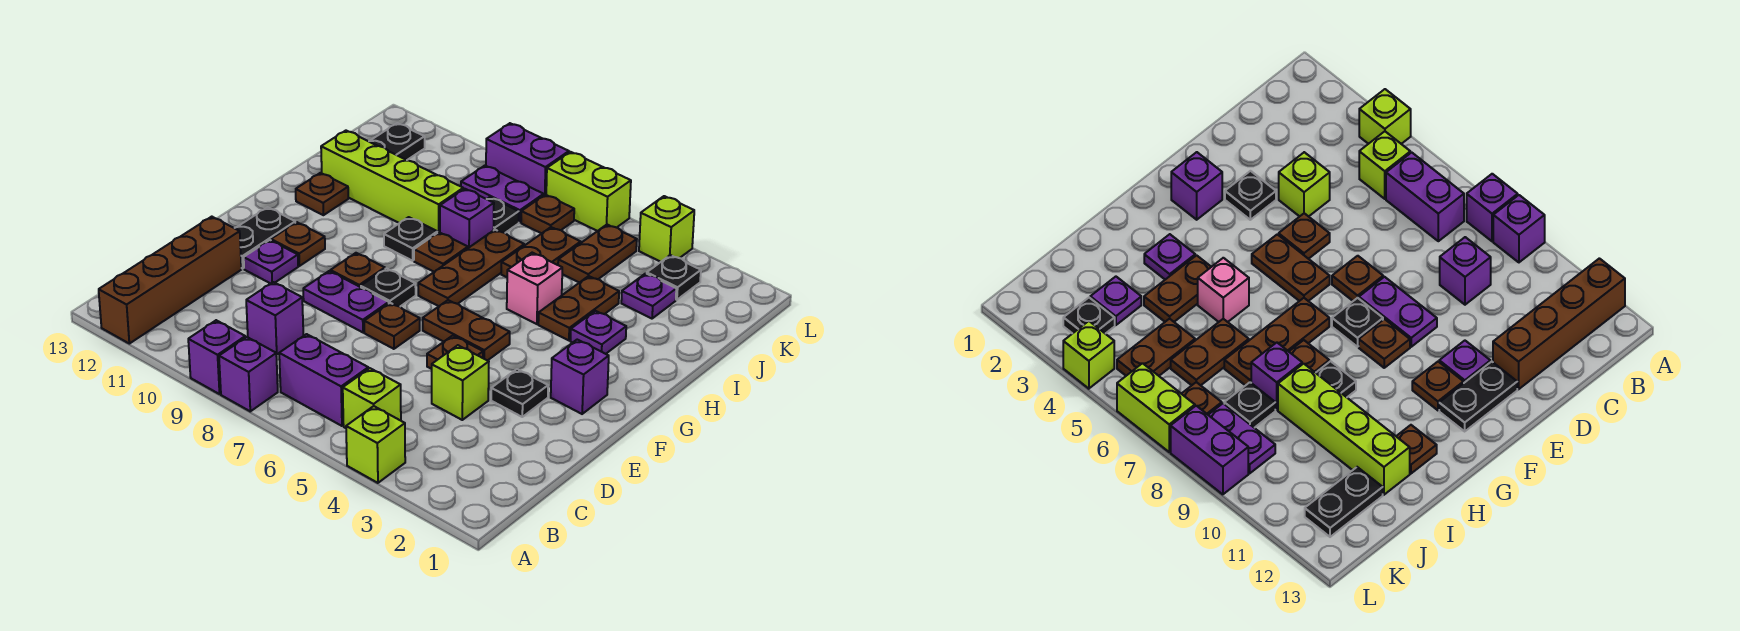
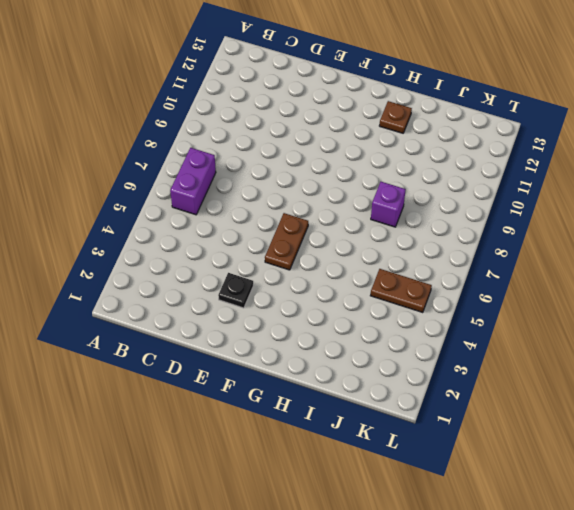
none -> lime brick A4 level 1
none -> purple brick A8 level 1
none -> purple brick A9 level 1
none -> brown brick A12:D12 level 1

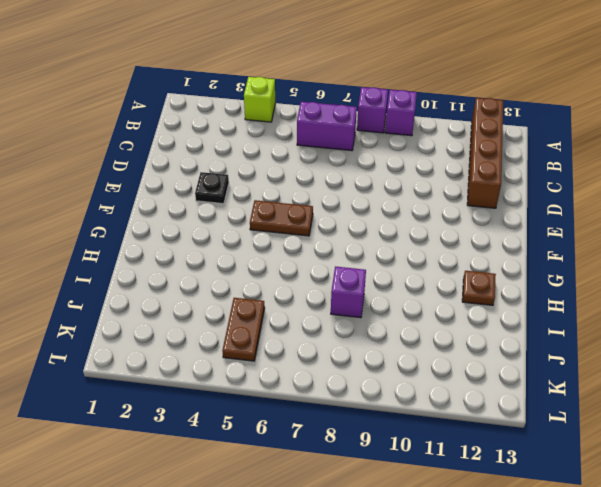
none -> lime brick B5 level 1
none -> purple brick C9 level 1
none -> lime brick D4 level 1
none -> brown plate E5 level 1

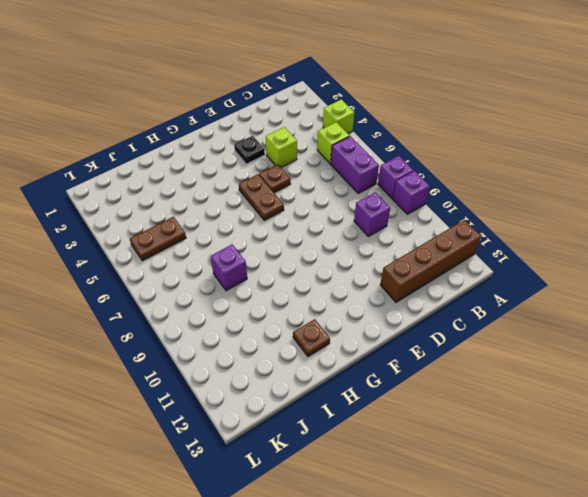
none -> brown plate E7 level 1
none -> purple plate E8:E9 level 1
none -> purple plate E11 level 1
none -> black plate E12:F12 level 1

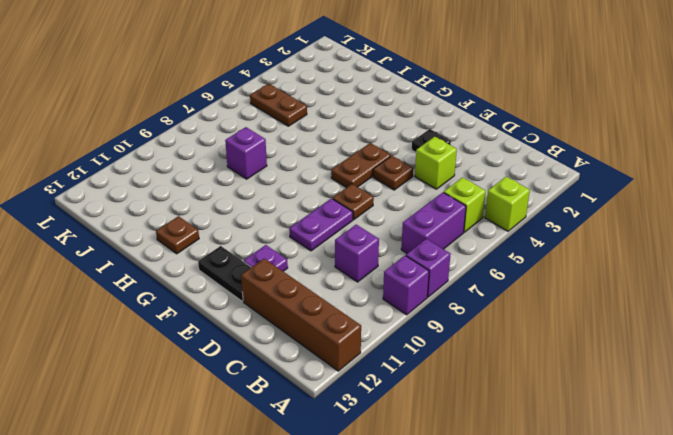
none -> purple brick F2 level 1
none -> black plate F8 level 1
none -> brown plate F9 level 1
none -> brown plate F11 level 1

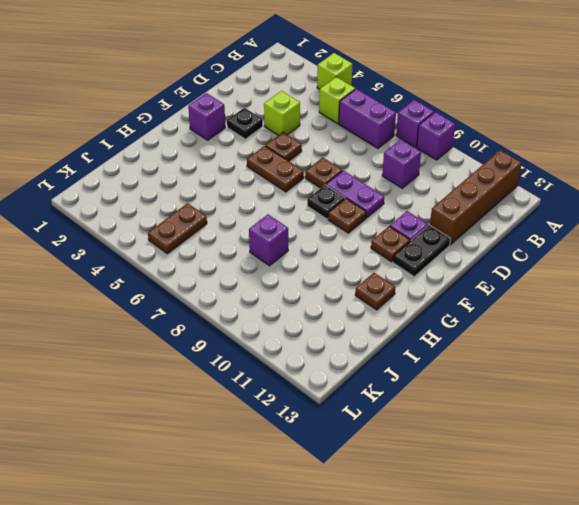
none -> brown plate G7:I7 level 1
none -> purple plate H3 level 1
none -> brown plate H4:I4 level 1
none -> pink brick H5 level 1

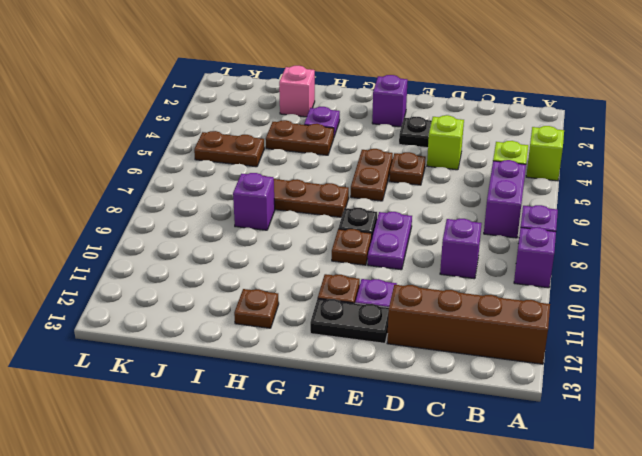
pink brick I2 level 1 -> pink brick H5 level 1
none -> brown plate E7 level 1
none -> brown plate H8 level 1
none -> black plate H9 level 1
none -> brown plate I6:J6 level 1

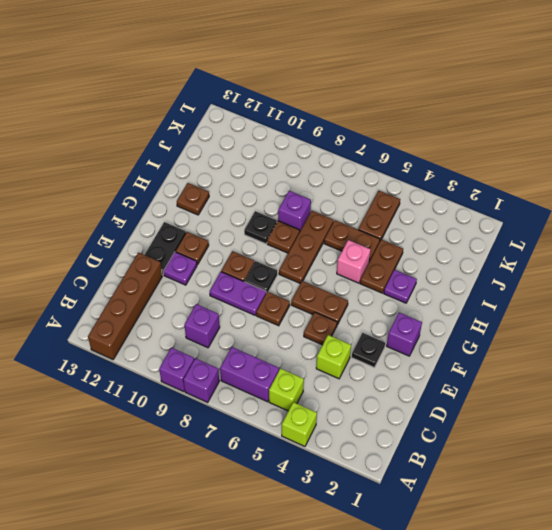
brown plate I5:I6 level 1 -> brown plate I6:J6 level 1
none -> lime brick I9:I12 level 1
none -> purple plate J3 level 1
none -> black plate J8 level 1
none -> black plate J12:K12 level 1

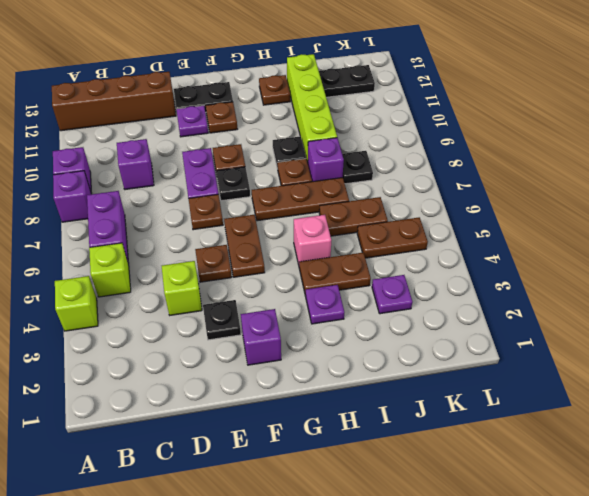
none -> black plate K3 level 1
none -> brown plate K7 level 1
none -> purple plate K8:K9 level 1
none -> lime brick L4 level 1

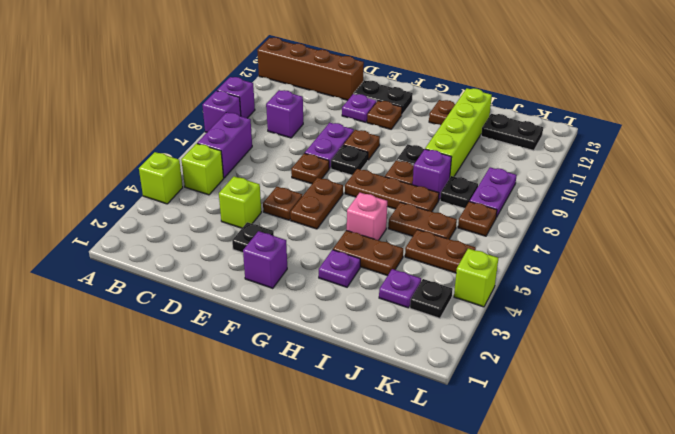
none -> lime brick L6:L7 level 1
none -> purple brick L8:L9 level 1

